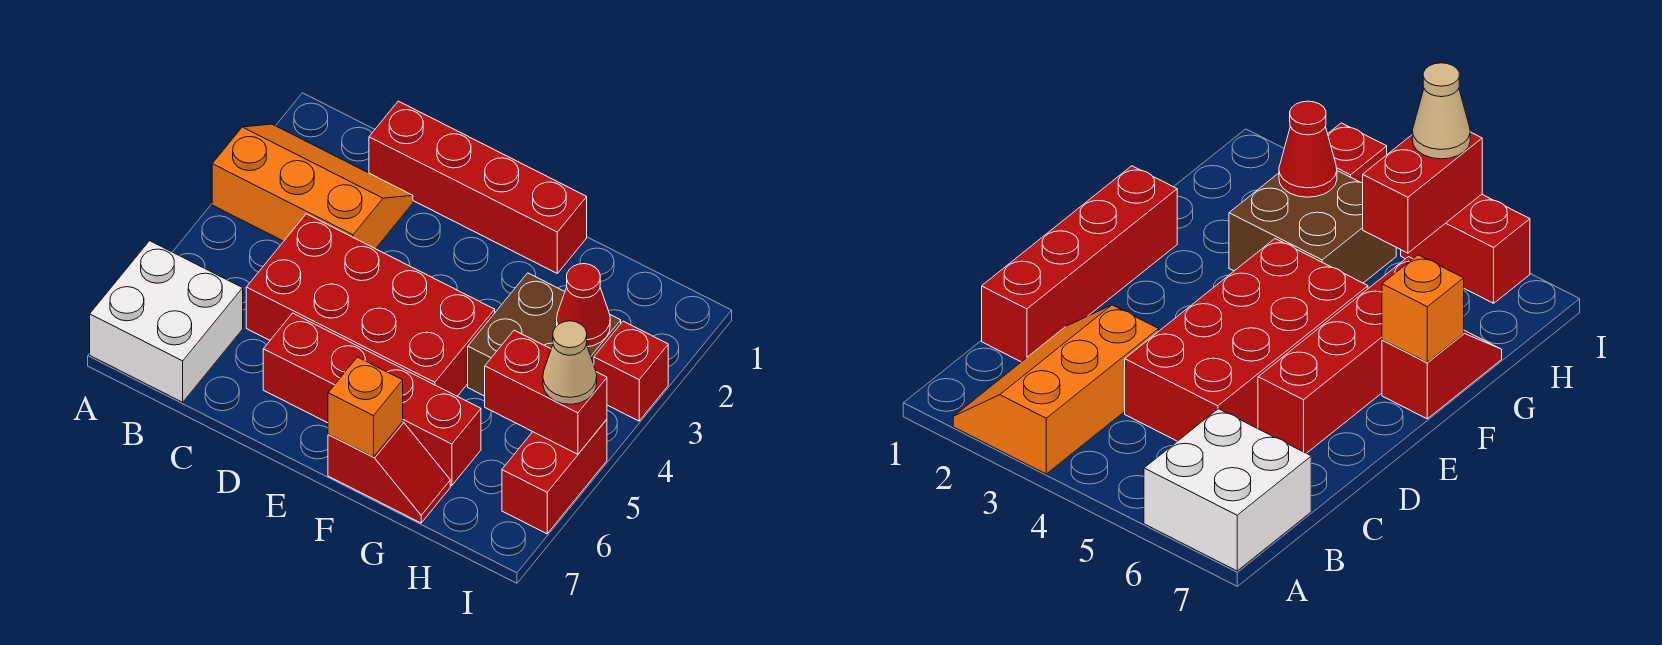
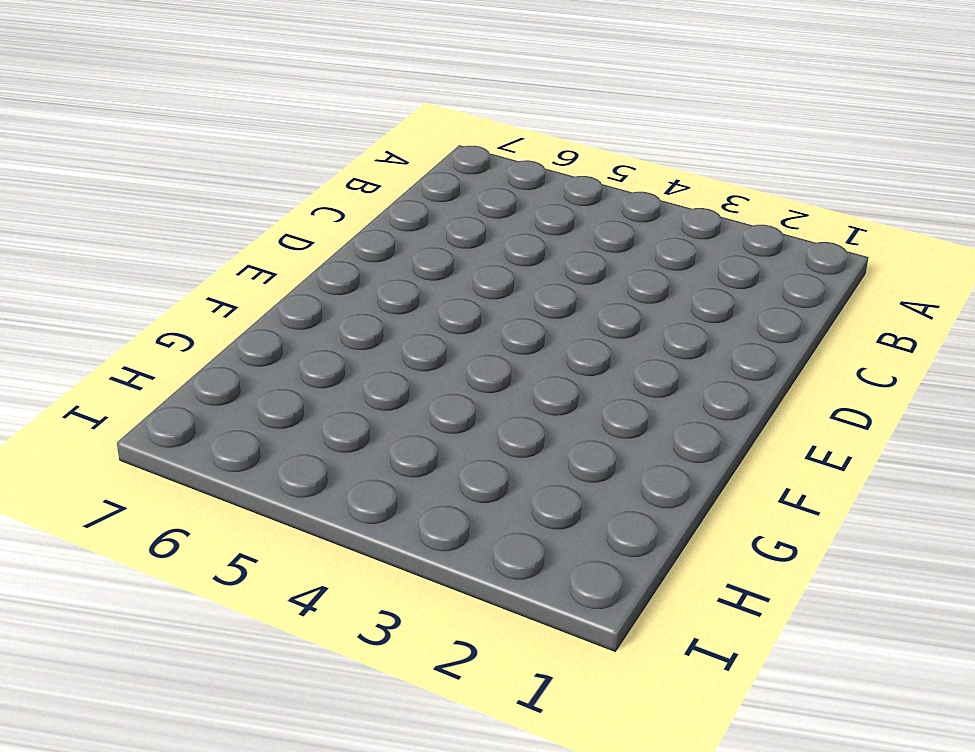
none -> orange slope A2:C3 level 1 top 3
none -> white brick A6:B7 level 1
none -> red brick C1:F1 level 1

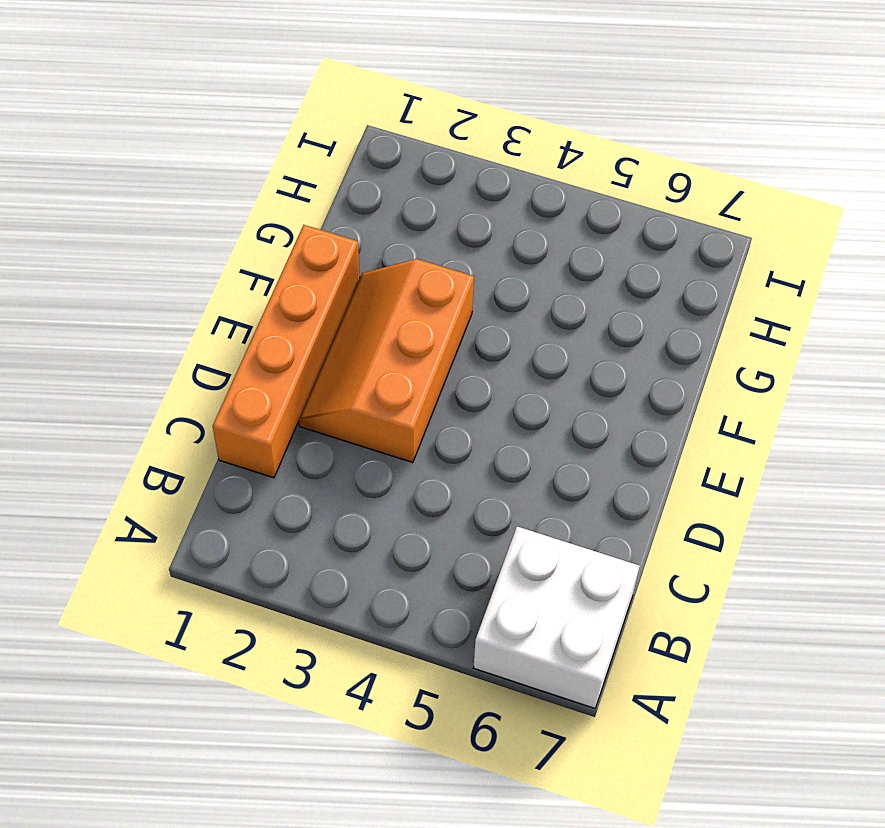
orange brick C1:F1 level 1 -> red brick C1:F1 level 1
orange slope D2:F3 level 1 top 3 -> orange slope A2:C3 level 1 top 3
none -> red brick C4:F5 level 1
none -> red brick D6:G6 level 1
none -> red slope F7:G7 level 1 top F

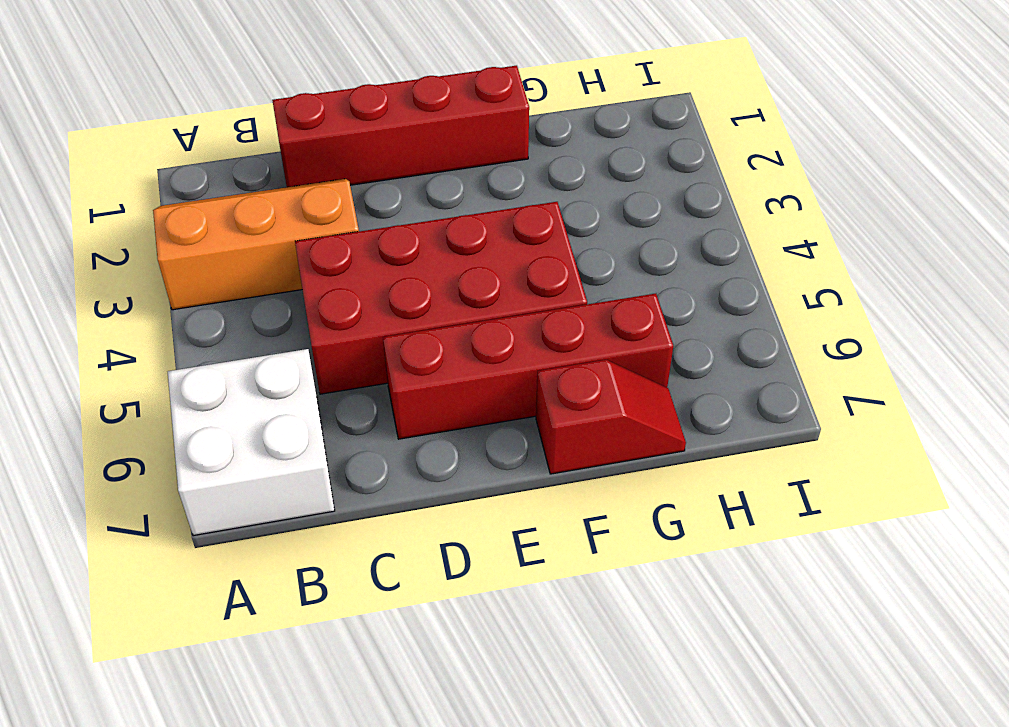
none -> brown brick G3:H4 level 1
none -> red brick I3 level 1
none -> red brick I5:I6 level 1

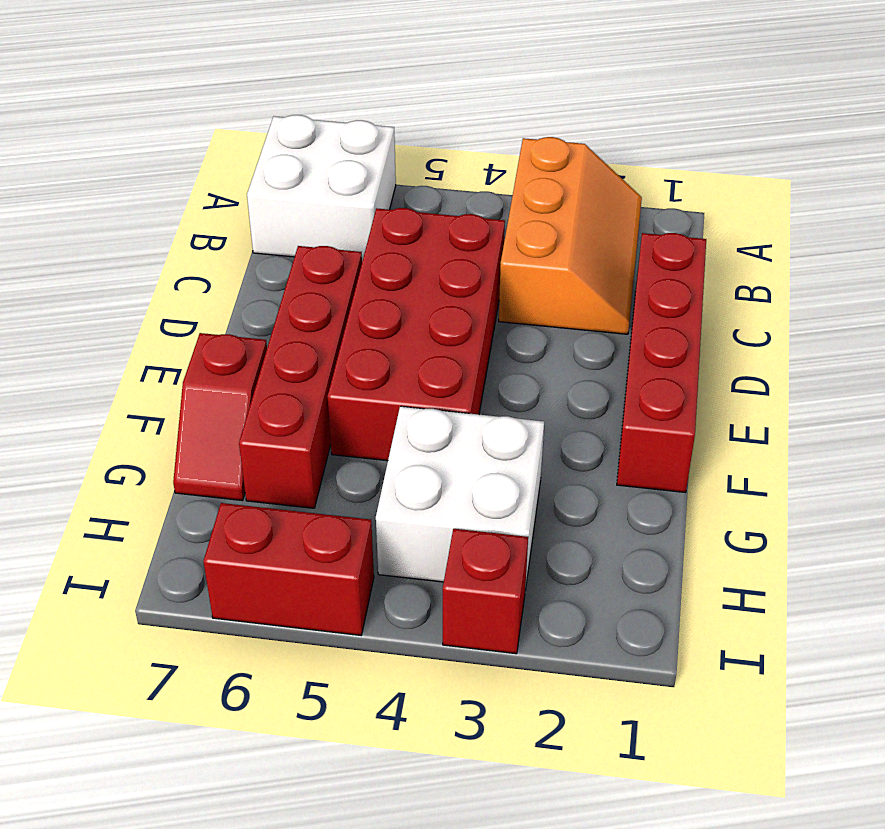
white brick G3:H4 level 1 -> brown brick G3:H4 level 1
none -> orange brick F7 level 2
none -> red cone H3 level 2
none -> red brick H5:I5 level 2

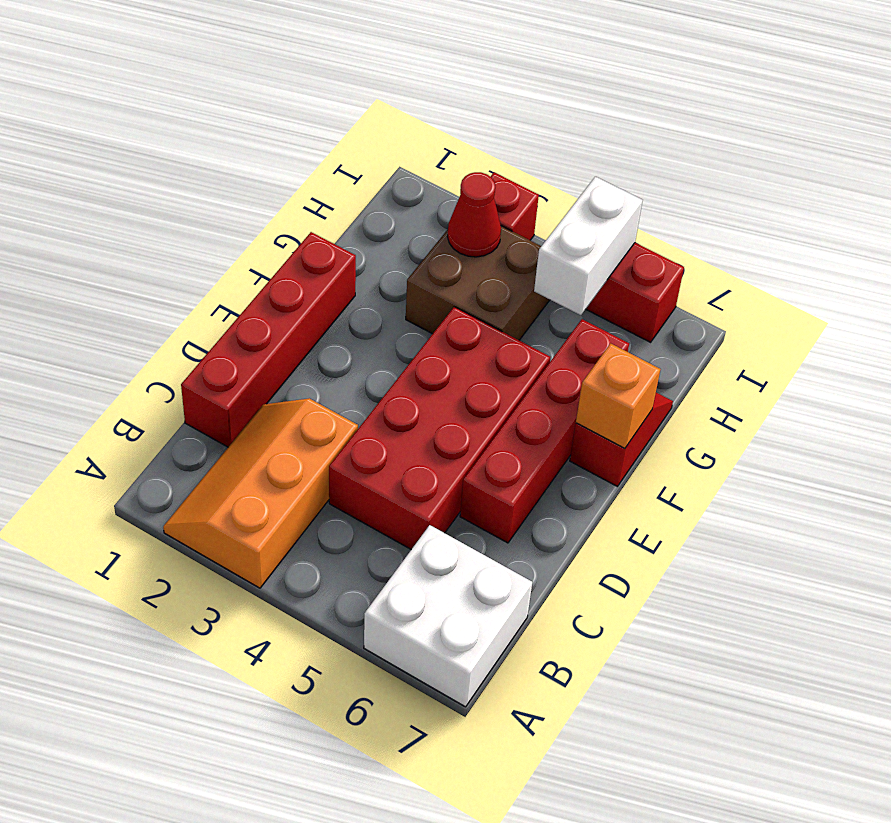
white brick H5:I5 level 2 -> red brick H5:I5 level 2
none -> tan cone I5 level 3

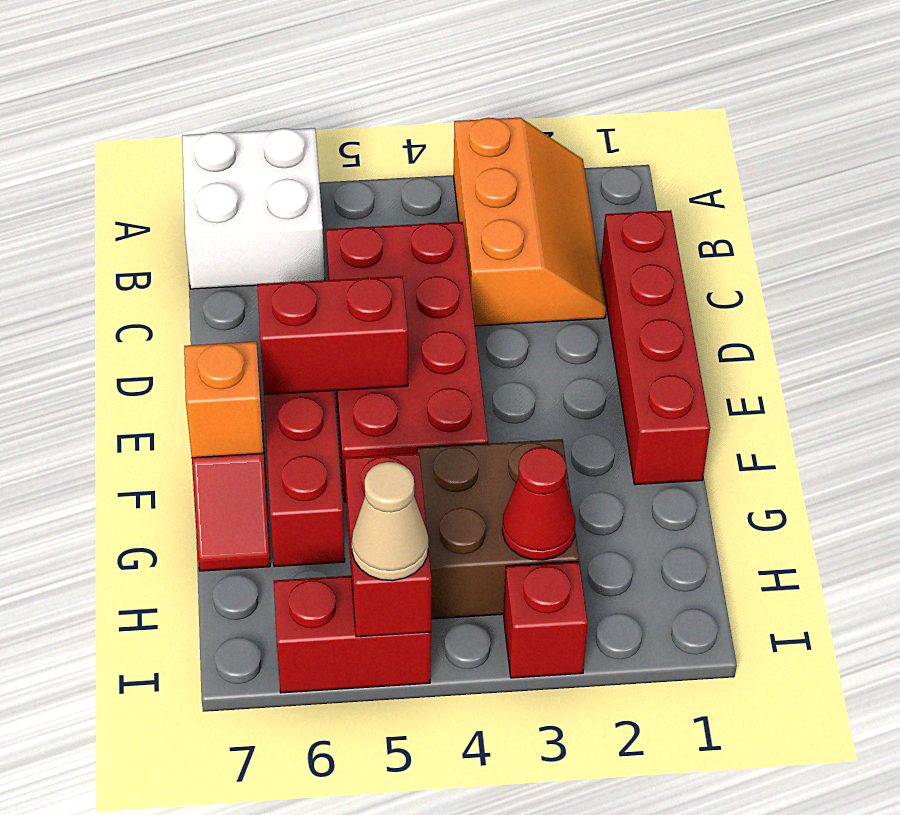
red brick E5:E6 level 2 -> none

